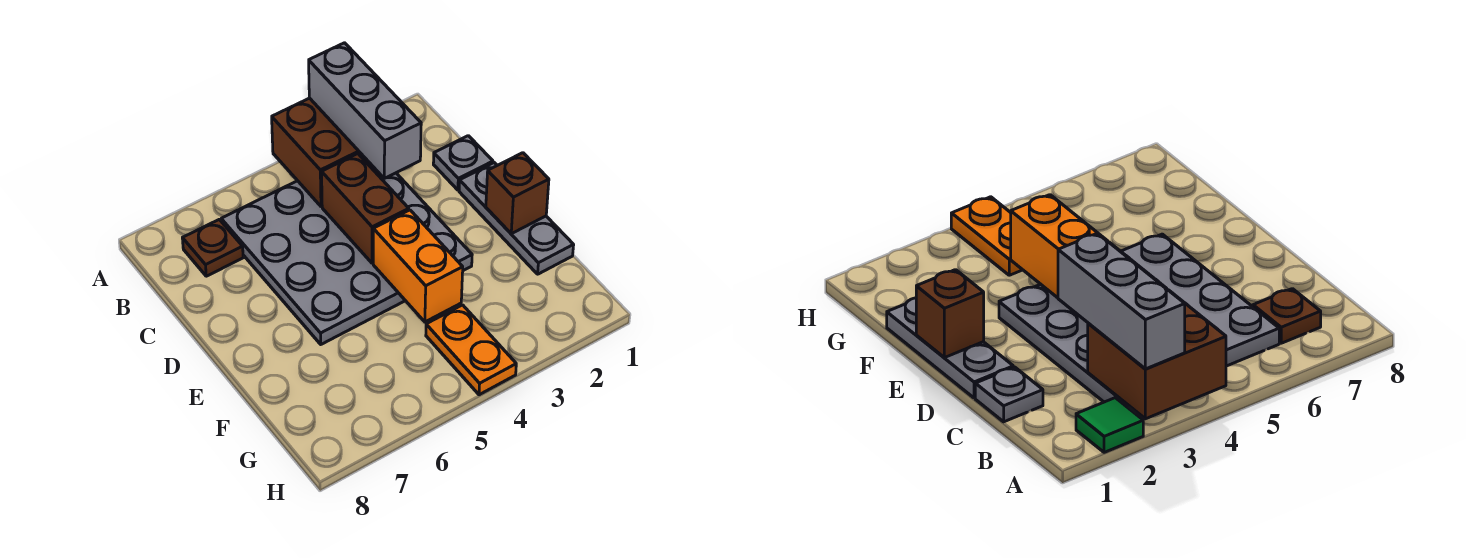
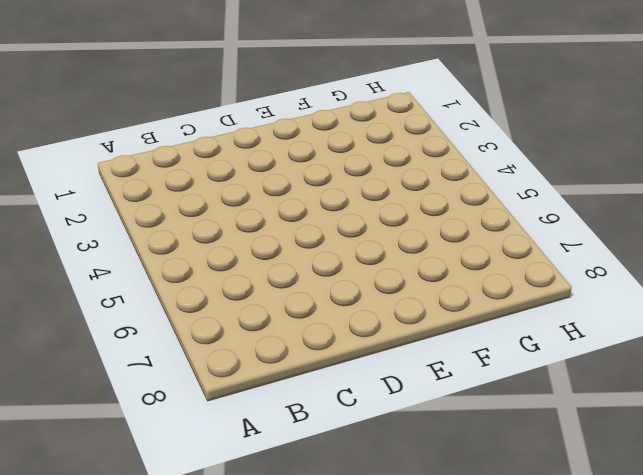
none -> green tile A2 level 1
none -> grey plate B3:E6 level 1

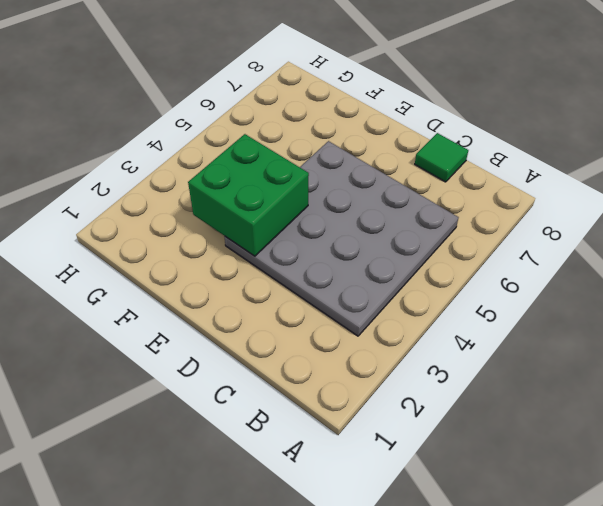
green tile C8 level 1 -> green tile A2 level 1
green brick E3:F4 level 2 -> orange brick E4:F4 level 2
none -> brown plate B7 level 1
none -> grey plate C1 level 1

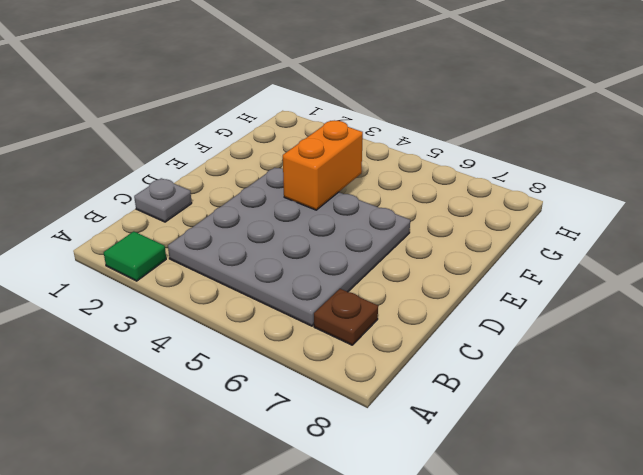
none -> grey plate D1:F1 level 1
none -> orange plate G4:H4 level 1

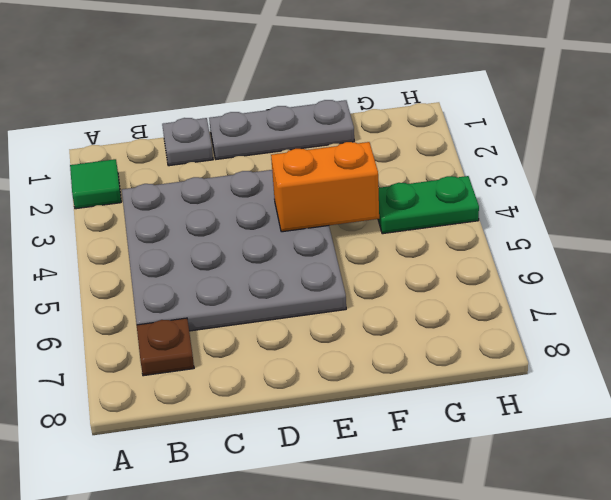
green plate G4:H4 level 1 -> orange plate G4:H4 level 1
none -> brown brick A3:B4 level 2
none -> brown brick C4:D4 level 2

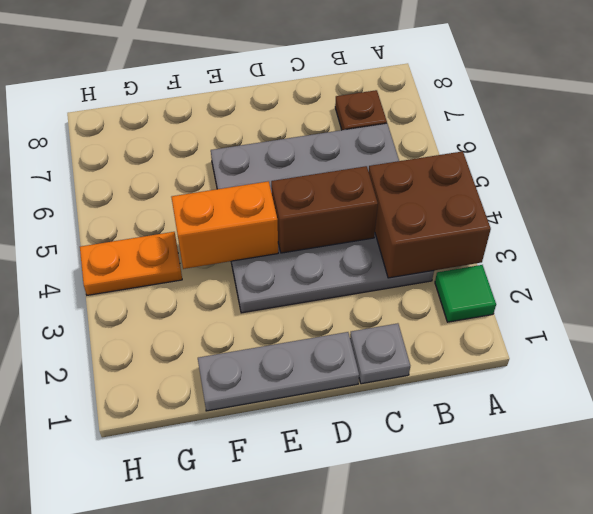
none -> brown brick E1 level 2
none -> grey brick A3:C3 level 3

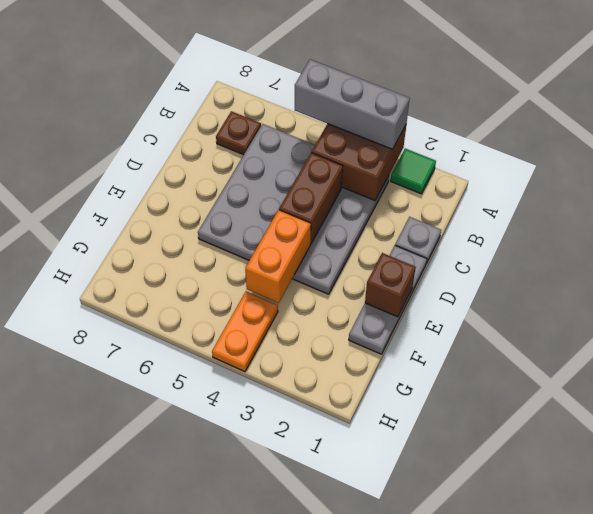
grey brick A3:A5 level 3 -> grey brick A3:C3 level 3

